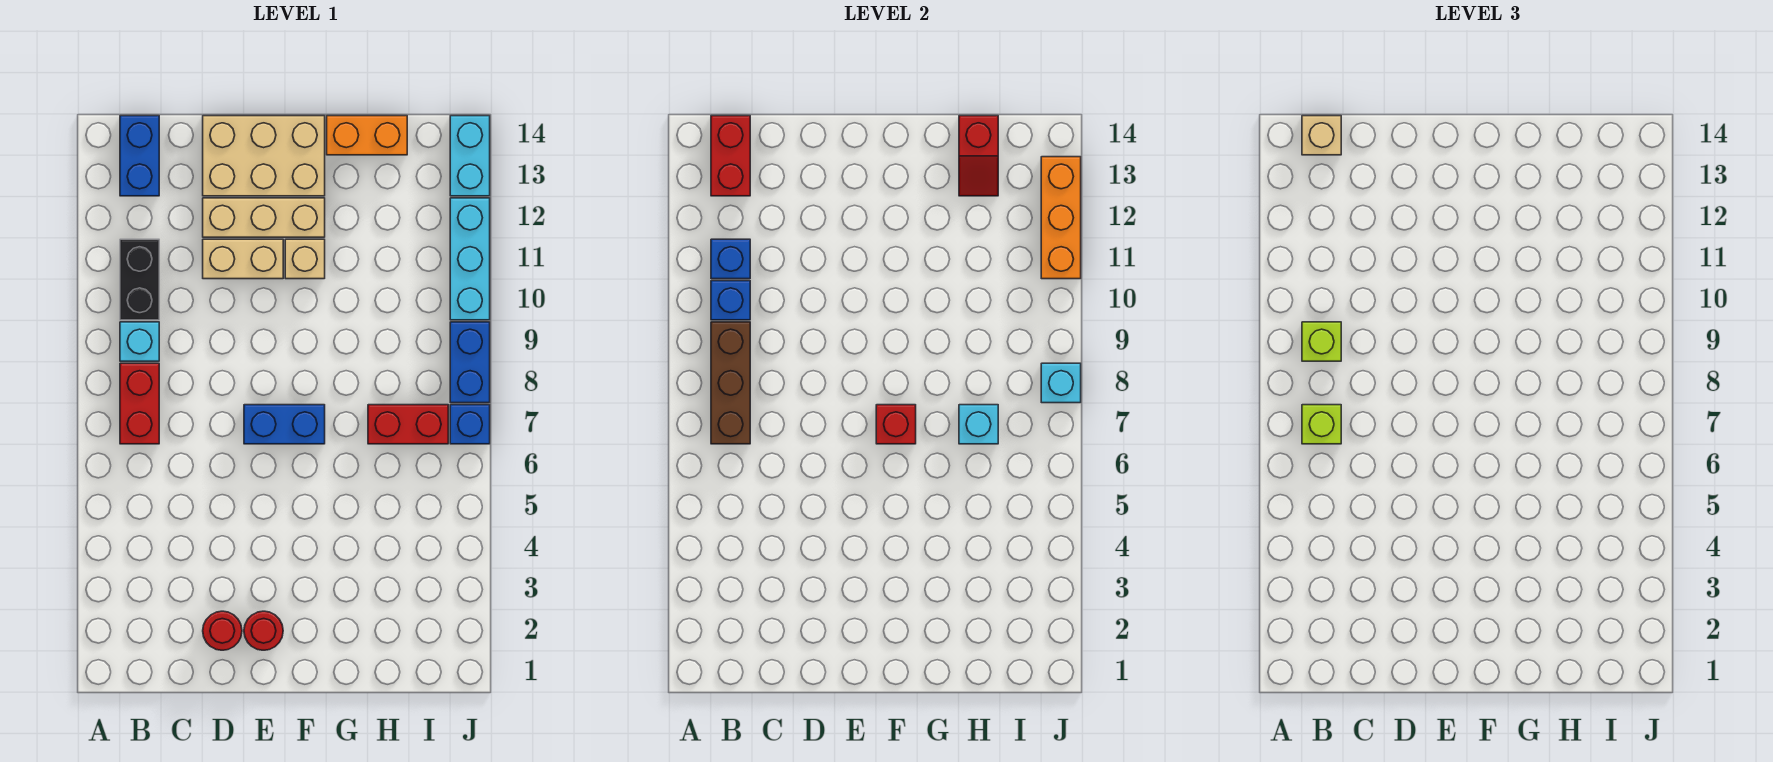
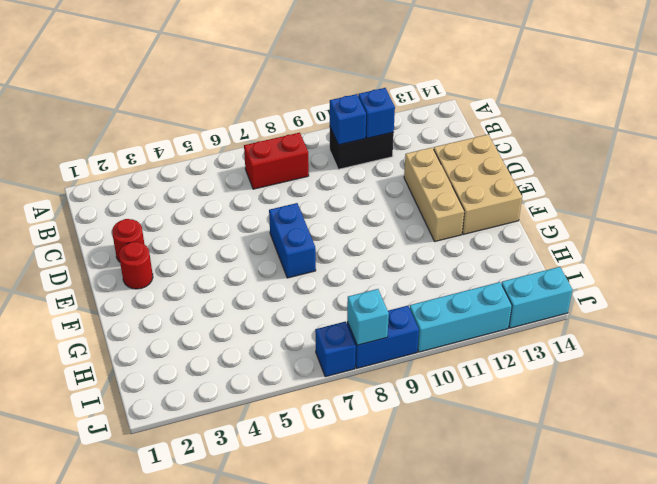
none -> cyan brick B9 level 1
none -> blue brick B13:B14 level 1
none -> tan brick D11:E11 level 1

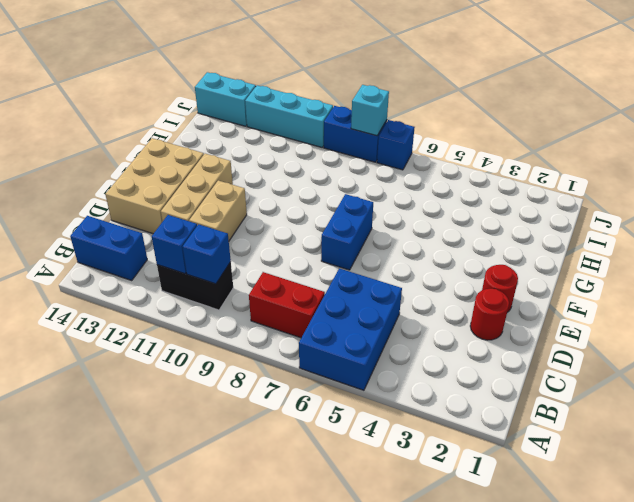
blue brick A5:C6 level 1 -> none
none -> cyan brick B9 level 1
none -> tan brick F11 level 1
none -> orange brick G14:H14 level 1

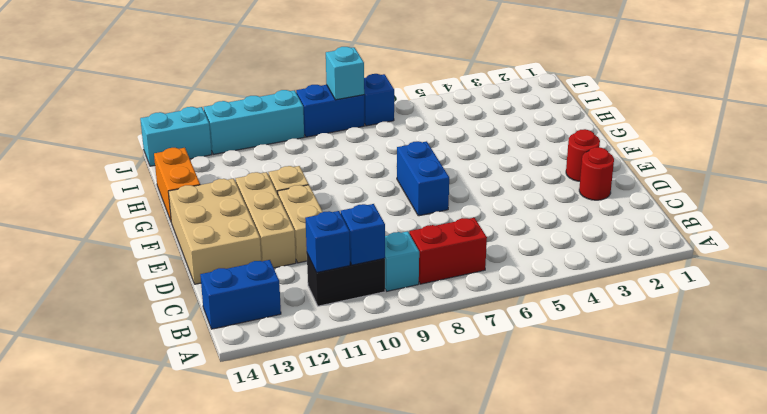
none -> red brick H7:I7 level 1
none -> brown brick B7:B9 level 2
none -> red brick B13:B14 level 2

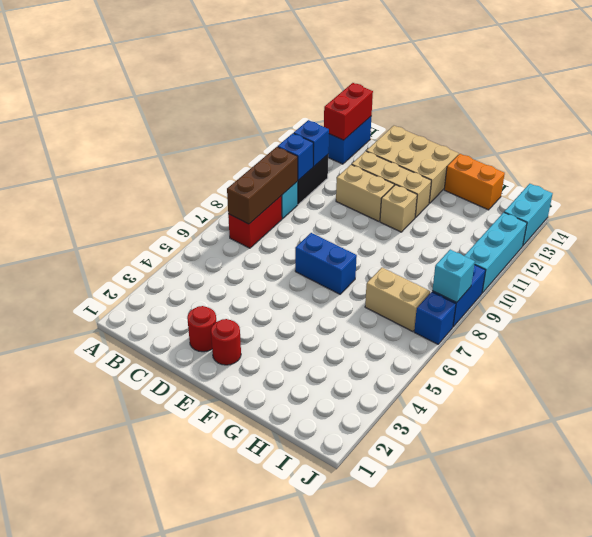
tan brick H7:I7 level 1 -> red brick H7:I7 level 1
none -> red brick F7 level 2
none -> cyan brick H7 level 2
none -> red slope H13:H14 level 2 top 14

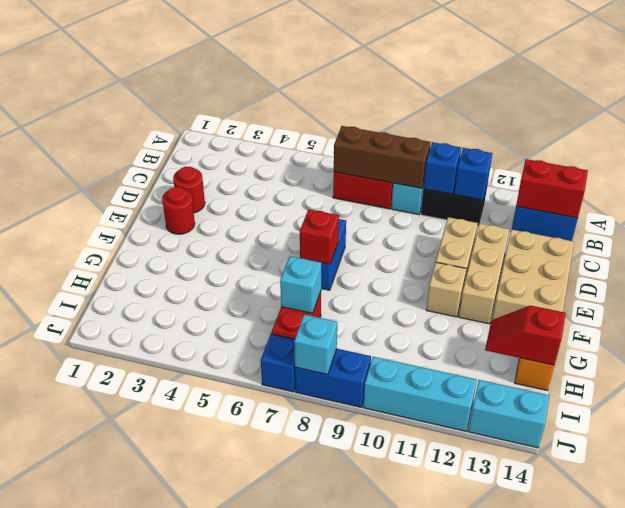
none -> orange brick J11:J13 level 2
none -> lime brick B7 level 3
none -> lime brick B9 level 3

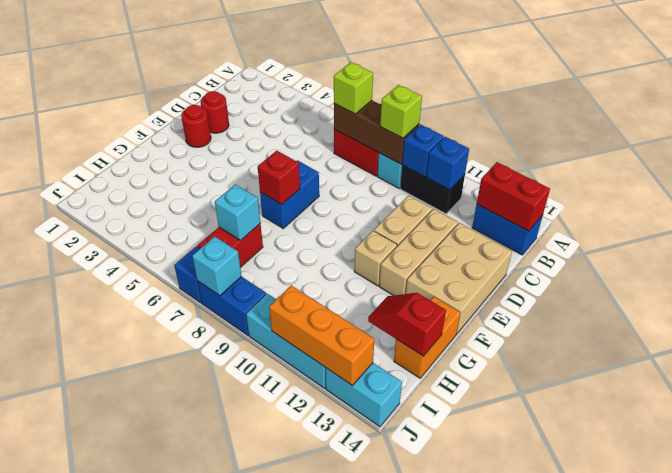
none -> tan brick B14 level 3

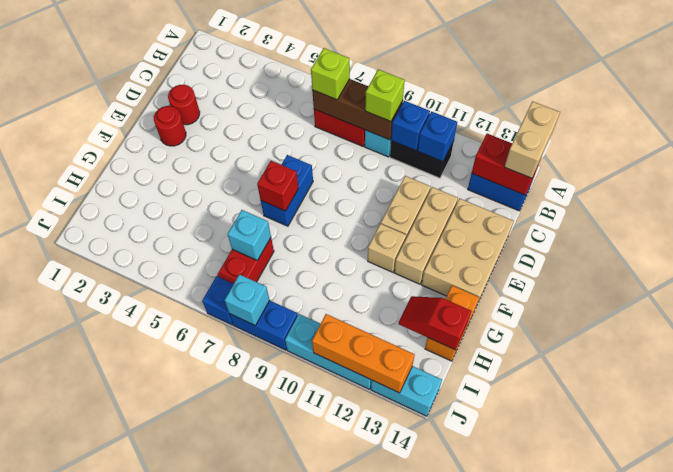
tan brick A14:B14 level 3 -> tan brick B14 level 3

